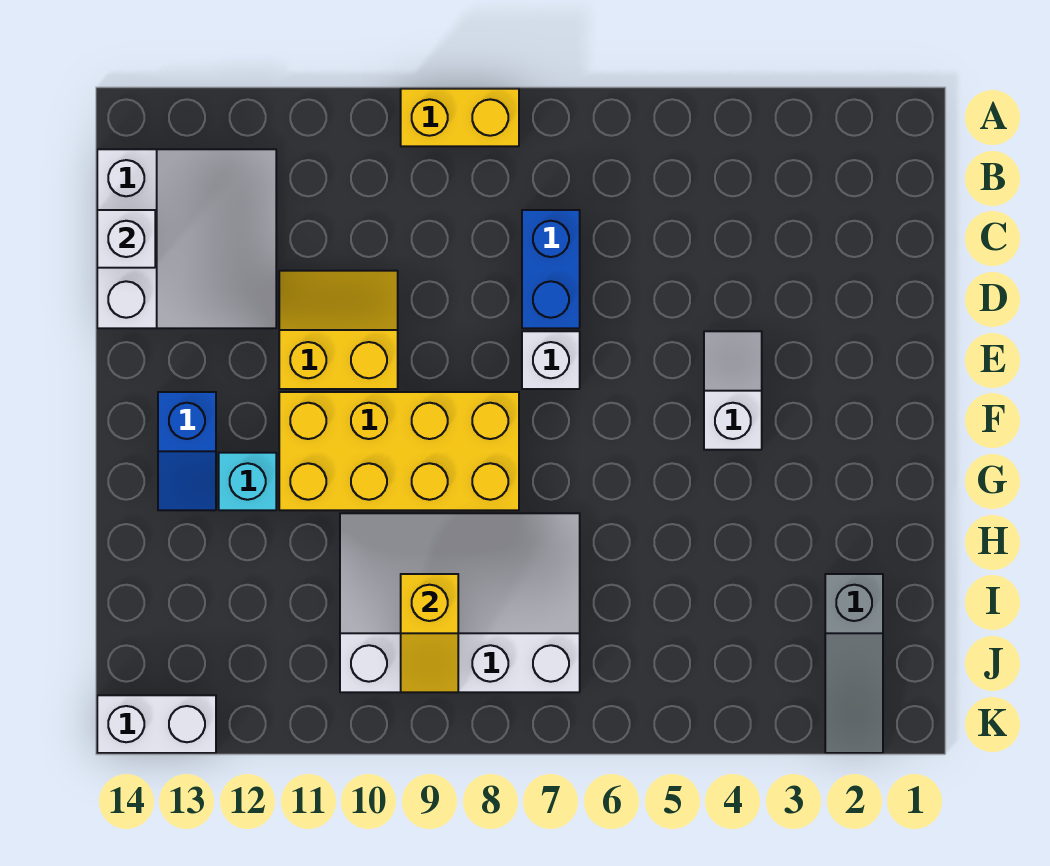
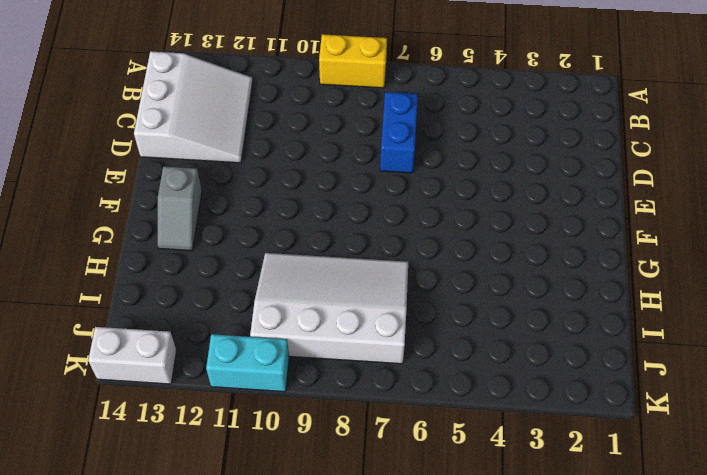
grey slope F13:G13 level 1 top F -> blue slope F13:G13 level 1 top F
cyan brick K10:K11 level 1 -> none
none -> yellow slope D10:E11 level 1 top E
none -> white slope E4:F4 level 1 top F
none -> white brick E7 level 1

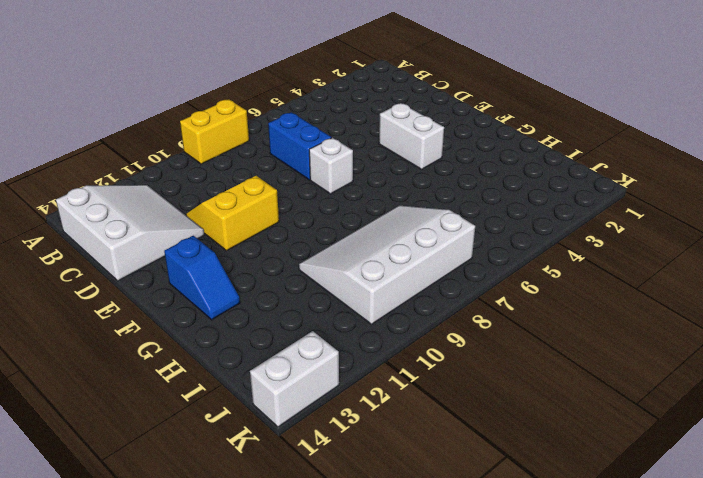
white brick E4:F4 level 1 -> white slope E4:F4 level 1 top F
none -> yellow brick F8:G11 level 1
none -> cyan brick G12 level 1
none -> grey slope I2:K2 level 1 top I

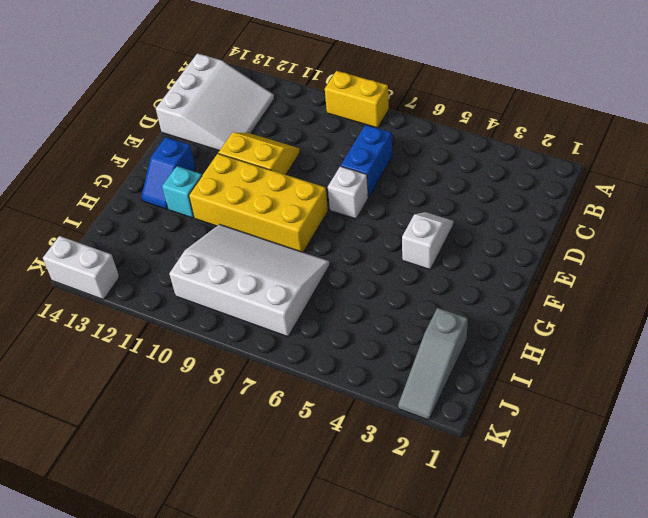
none -> white brick C14 level 2
none -> yellow slope I9:J9 level 2 top I

